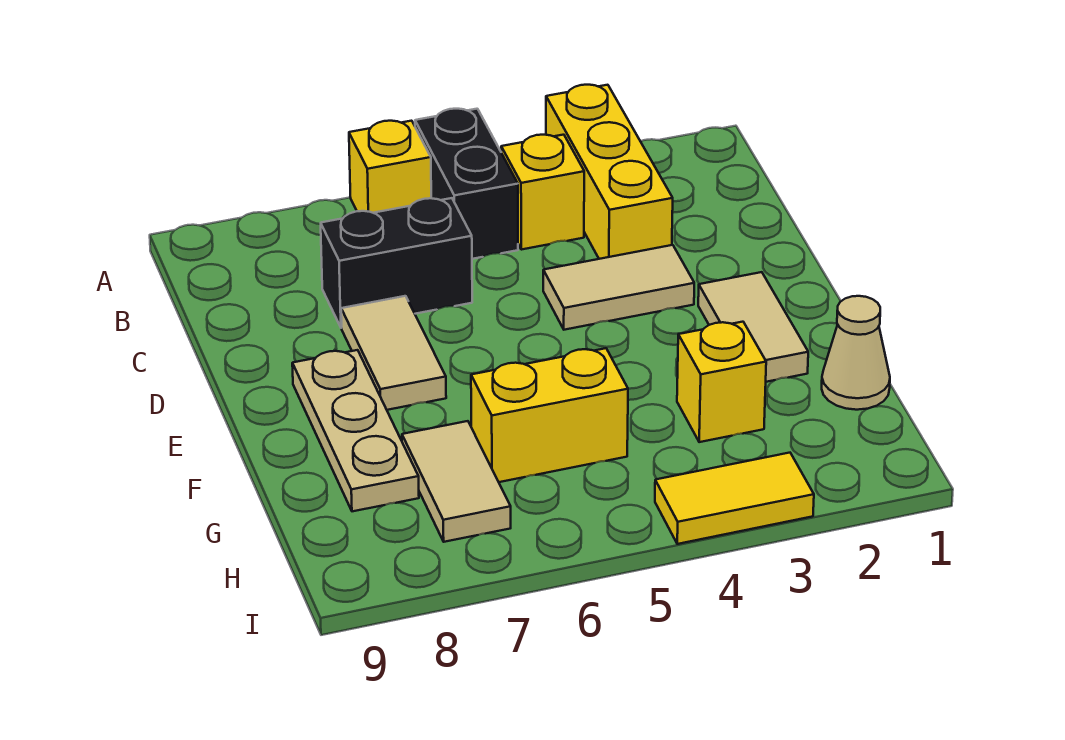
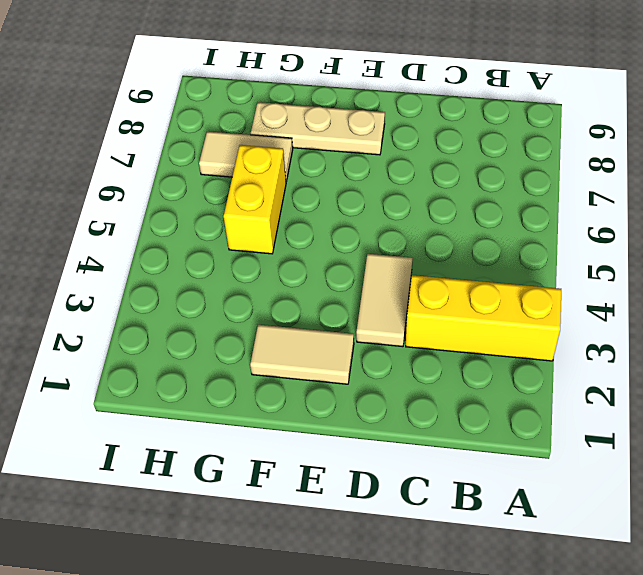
none -> black brick A5:B5 level 1
none -> yellow brick A6 level 1
none -> yellow brick B4 level 1

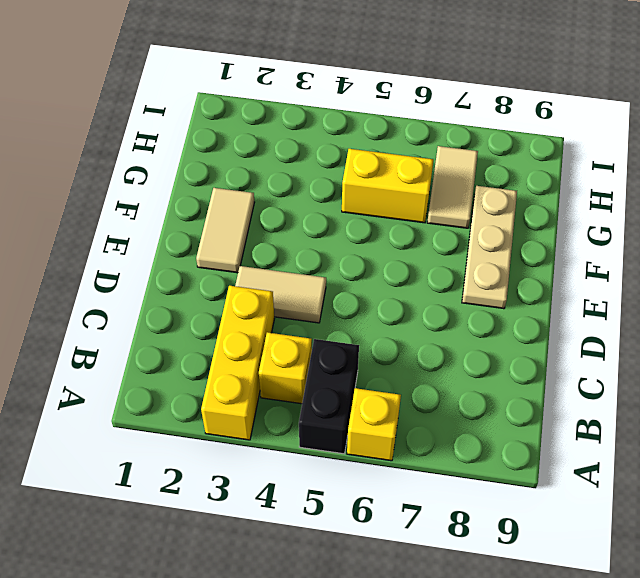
none -> black brick C6:C7 level 1
none -> tan tile D7:E7 level 1
none -> tan cone G1 level 1

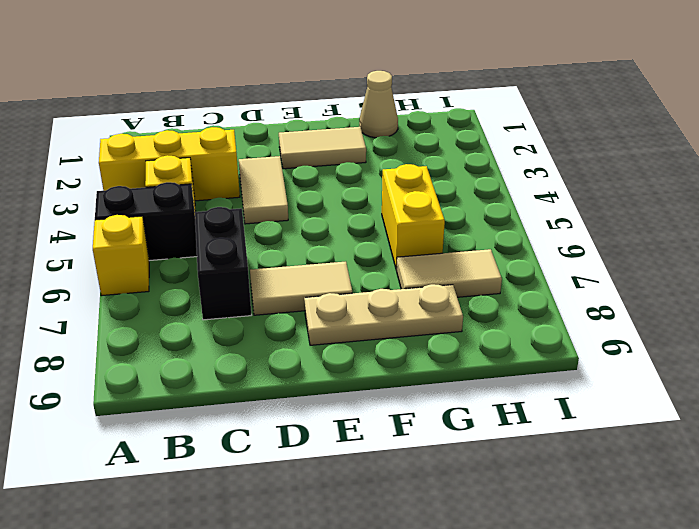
none -> yellow brick G3 level 1
none -> yellow tile I3:I4 level 1

